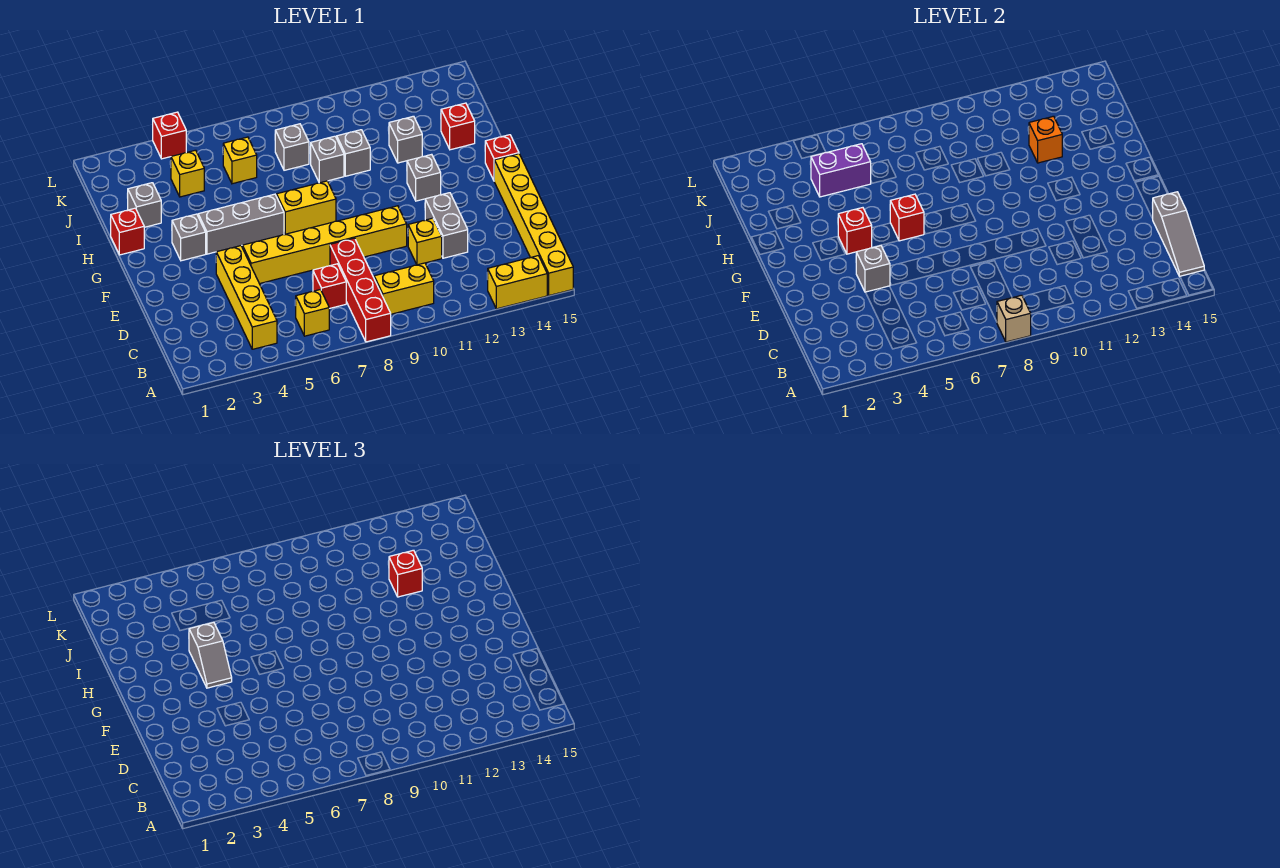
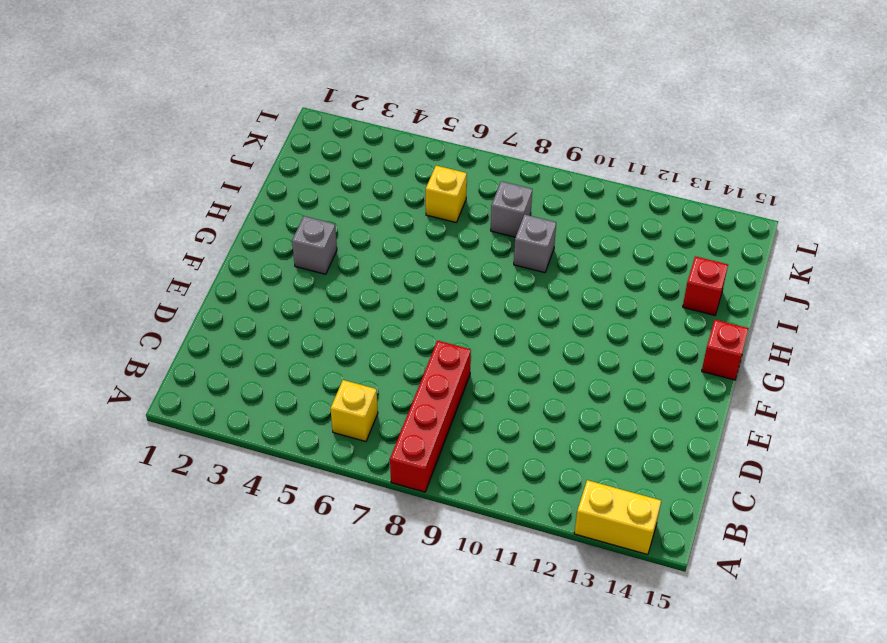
none -> yellow brick A15:F15 level 1
none -> yellow brick B4:E4 level 1
none -> yellow brick B9:B10 level 1
none -> red brick C7 level 1

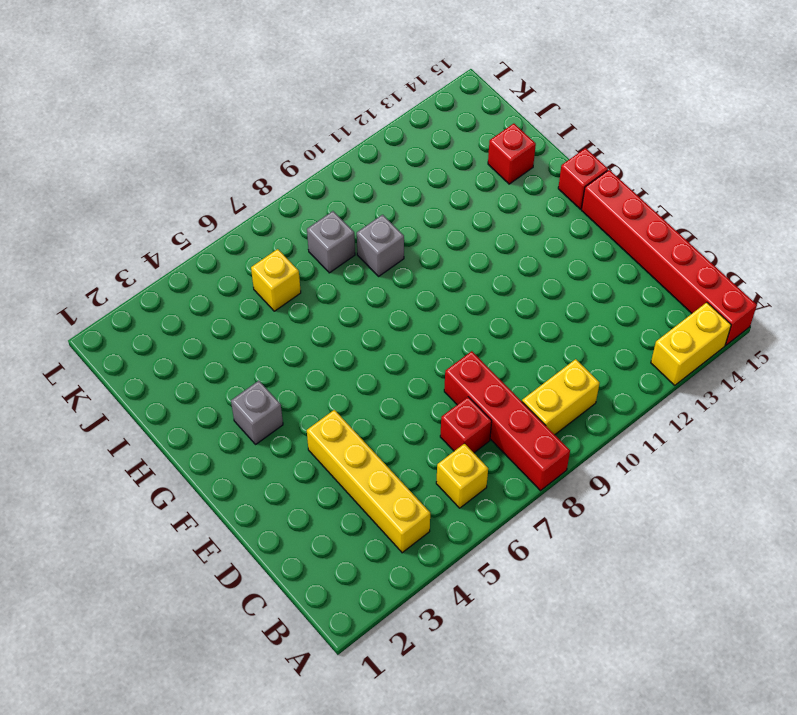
red brick A15:F15 level 1 -> yellow brick A15:F15 level 1
none -> yellow brick D11 level 1
none -> grey brick D12:E12 level 1
none -> yellow brick E5:E10 level 1
none -> grey brick G4:G6 level 1

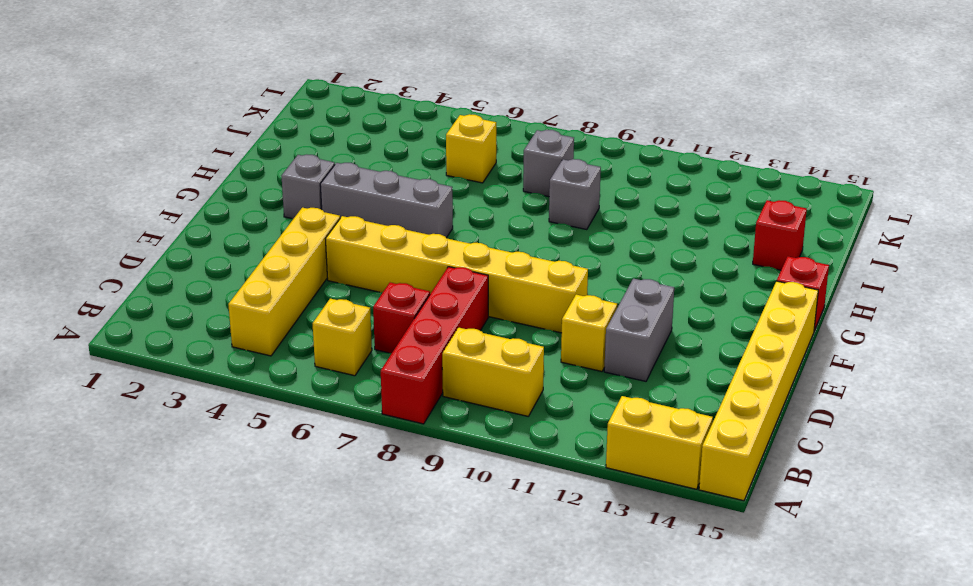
none -> yellow brick G7:G8 level 1
none -> grey brick G12 level 1
none -> red brick H1 level 1
none -> grey brick I2 level 1

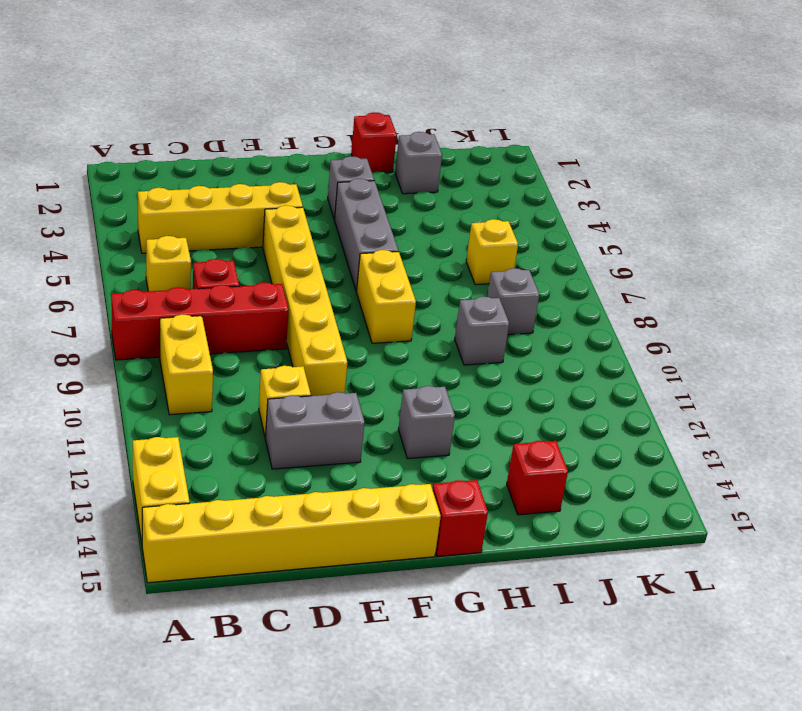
none -> grey brick I10 level 1
none -> grey brick I12 level 1
none -> yellow brick J4 level 1
none -> red brick L4 level 1

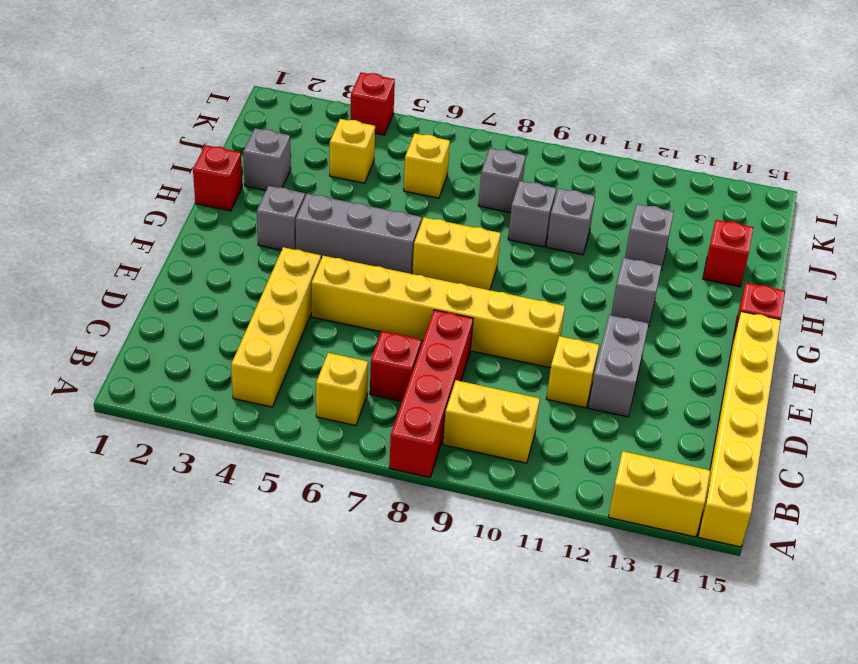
none -> tan brick A8 level 2
none -> grey slope B15:D15 level 2 top D
none -> grey brick E4 level 2
none -> red brick G4 level 2

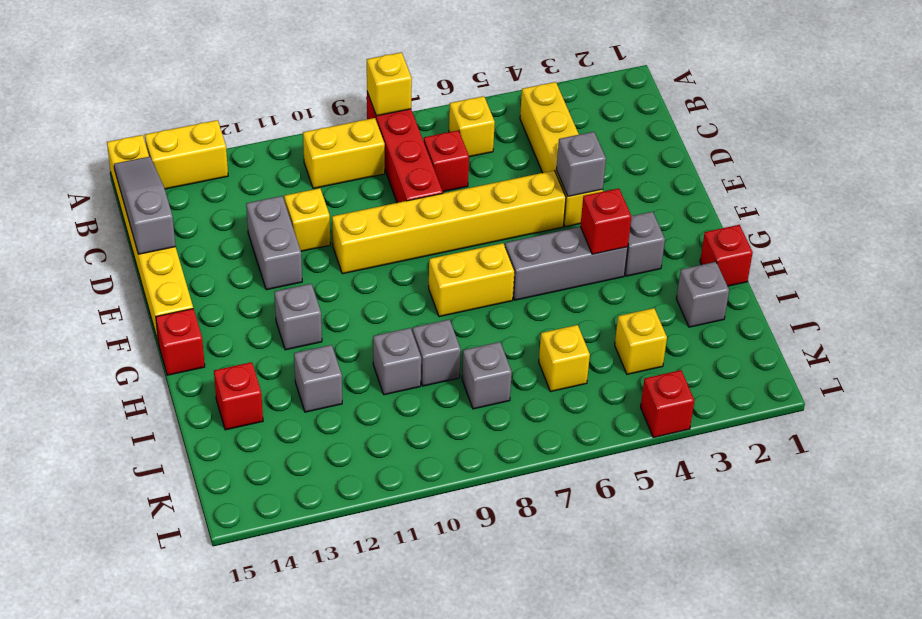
yellow brick A8 level 2 -> tan brick A8 level 2
none -> red brick G6 level 2
none -> orange brick I12 level 2
none -> purple brick J4:J5 level 2
none -> grey slope G4:H4 level 3 top H

